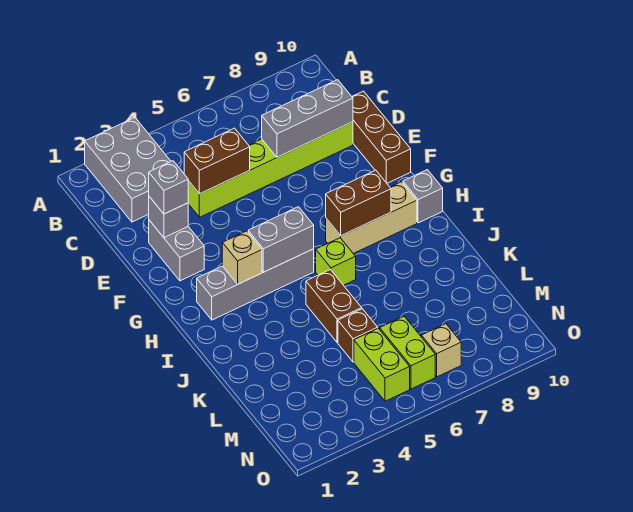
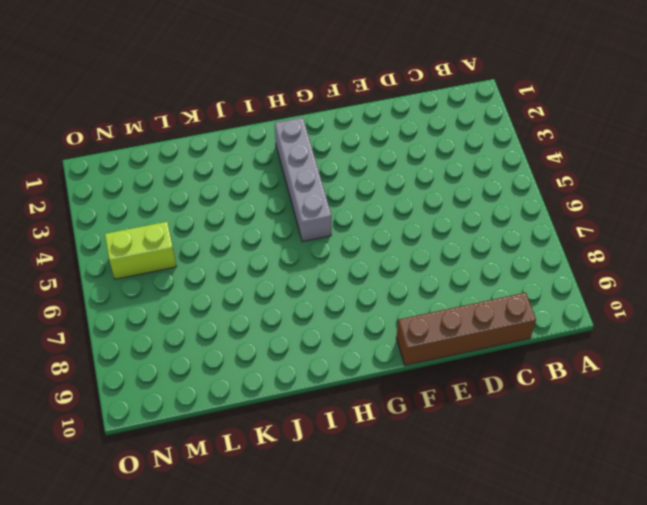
brown brick C10:F10 level 1 -> brown brick D10:F10 level 1
none -> grey brick A2:C3 level 1
none -> lime brick D4:D9 level 1
none -> grey brick E2:F2 level 1

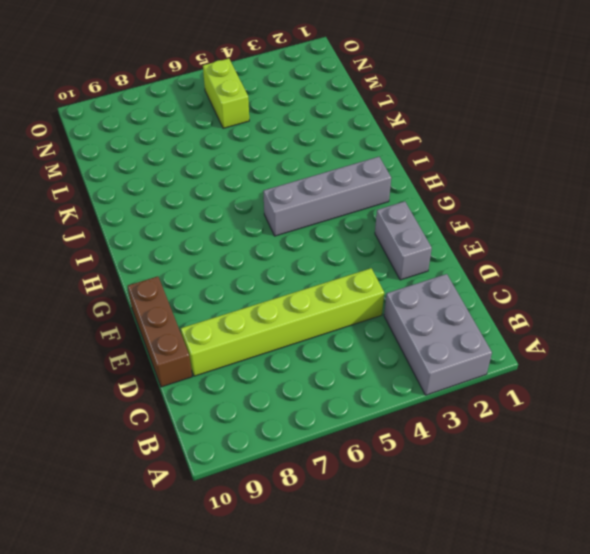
none -> tan brick H7:H9 level 1
none -> grey brick H10 level 1
none -> lime brick I6 level 1

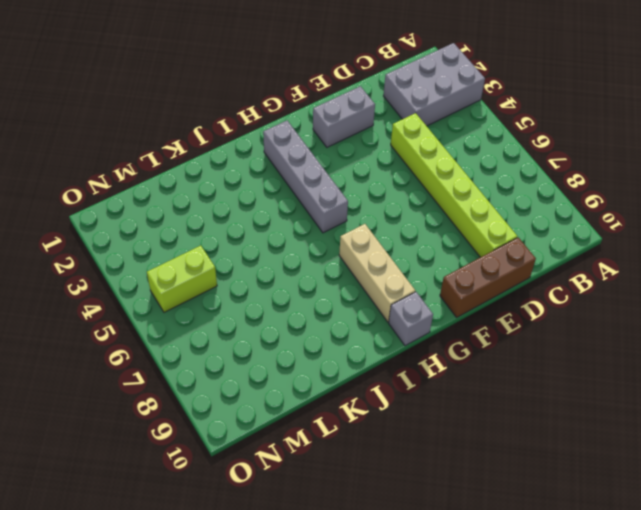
none -> lime brick I6 level 1
none -> brown brick J5:K5 level 1
none -> brown brick L5 level 1

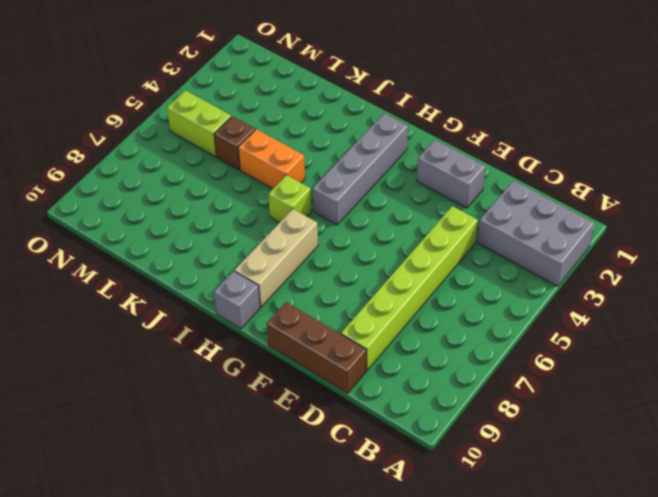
orange brick J5:K5 level 1 -> brown brick J5:K5 level 1
none -> lime brick M6:N6 level 1
none -> tan brick N7 level 1
none -> brown brick D4:D5 level 2

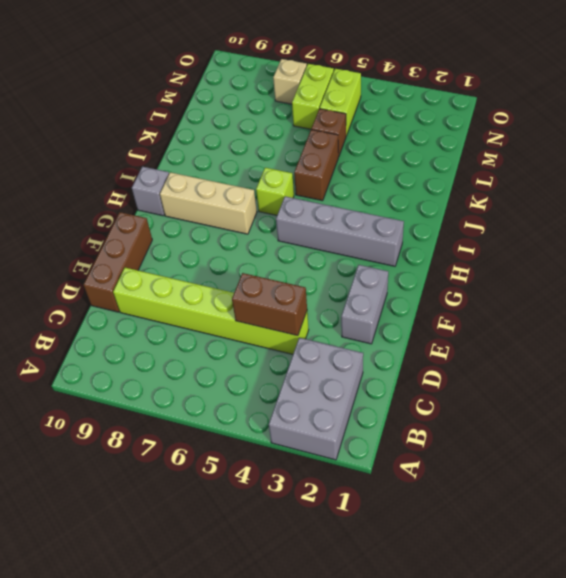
none -> grey brick D7:D9 level 2
none -> grey brick E2 level 2
none -> tan brick H3 level 2

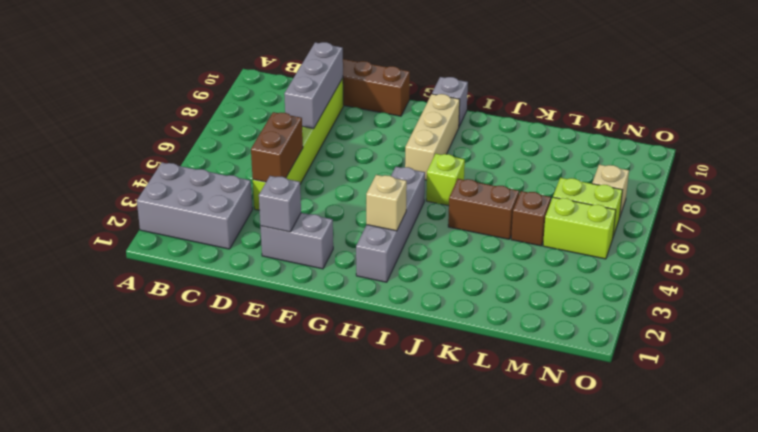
none -> grey brick H4:H5 level 2
none -> brown brick H7:H8 level 2
none -> grey brick E2 level 3

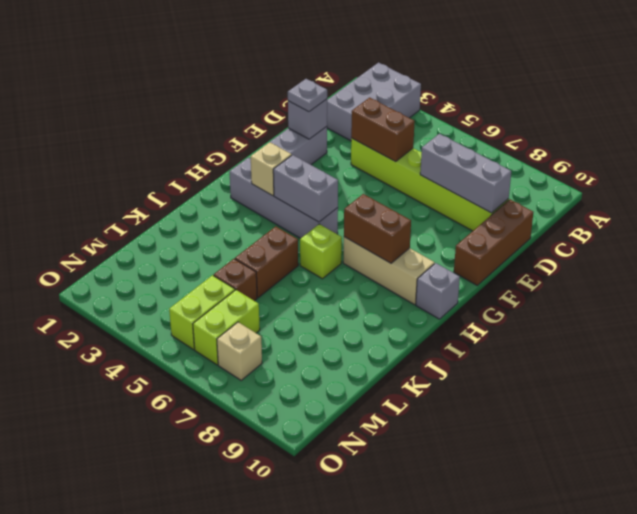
grey plate E2 level 3 -> grey brick E2 level 3

